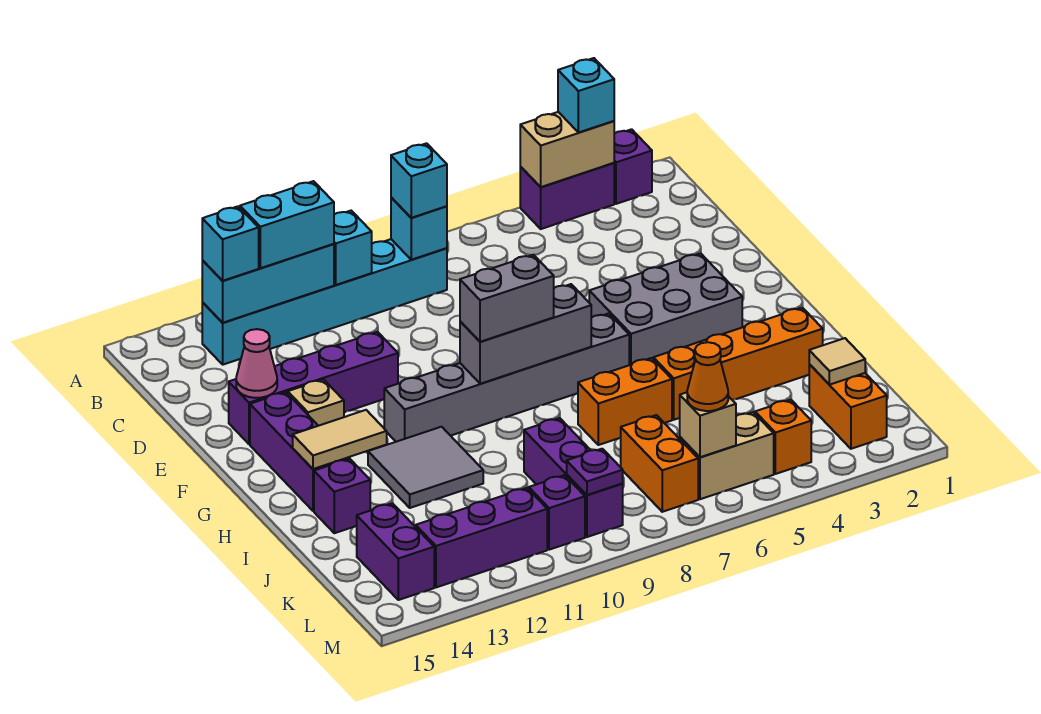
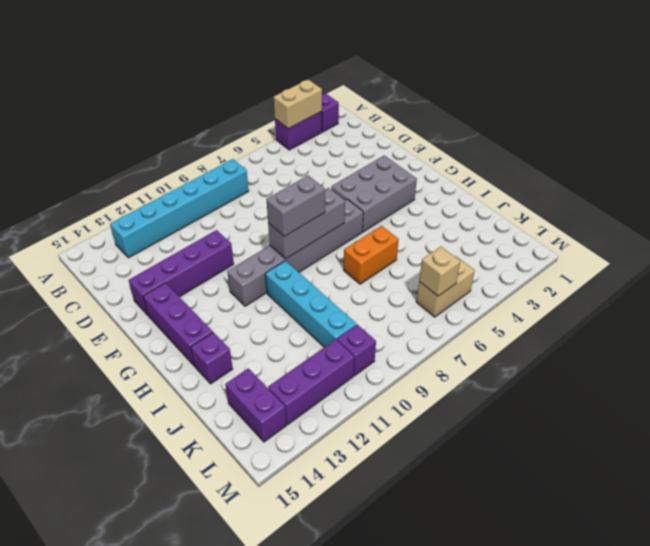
cyan brick H10:K10 level 1 -> none
none -> tan brick F13 level 1
none -> grey tile H11:I12 level 1
none -> orange brick I2:I5 level 1
none -> purple brick J9:L9 level 1

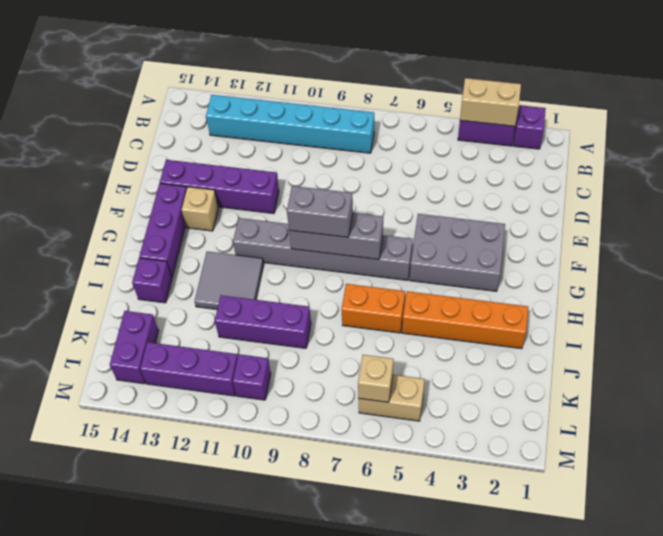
purple brick J9:J11 level 1 -> purple brick J9:L9 level 1
none -> orange brick K2:L2 level 1
none -> orange brick K7:L7 level 1
none -> orange brick L4 level 1
none -> cyan brick B8 level 2

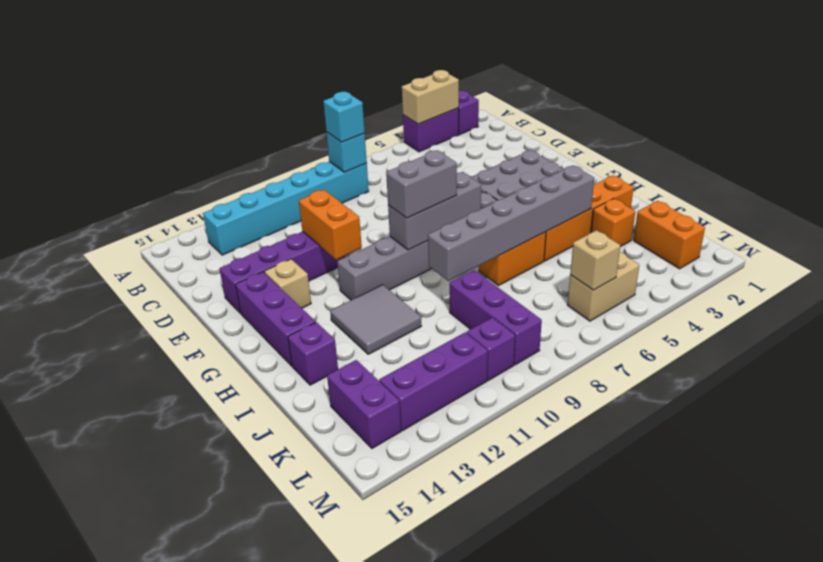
orange brick E11:F11 level 2 -> orange brick K7:L7 level 1
grey brick I4:I9 level 2 -> none
orange brick J3 level 1 -> orange brick L4 level 1
none -> cyan brick B10 level 2
none -> cyan brick B11:B13 level 2
none -> pink cone E14 level 2
none -> tan tile H13:H14 level 2

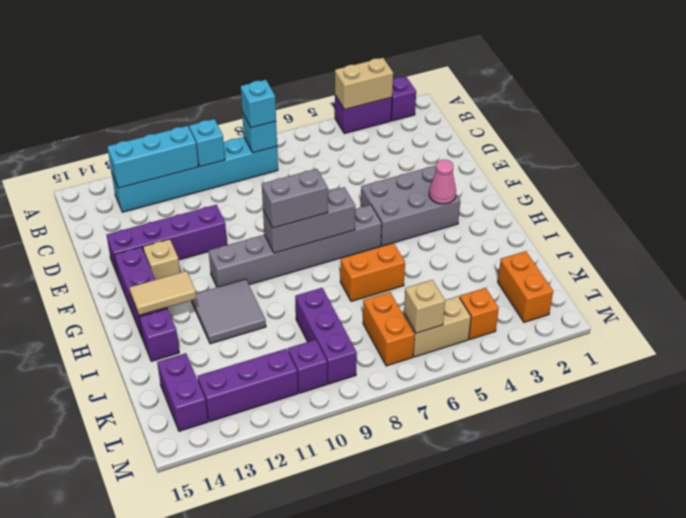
pink cone G3 level 2 -> pink cone E14 level 2
none -> orange brick I2:I5 level 1
none -> tan tile K2 level 2
none -> purple plate L9 level 2
none -> cyan brick A3 level 3

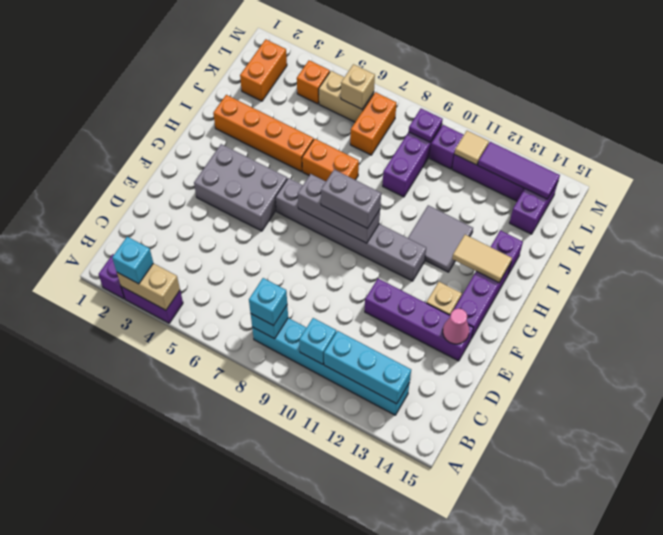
tan tile L11 level 2 -> tan tile K2 level 2
purple tile L12:L14 level 2 -> none
none -> cyan brick B11:B12 level 3
none -> cyan brick B13 level 3
none -> orange cone L6 level 3

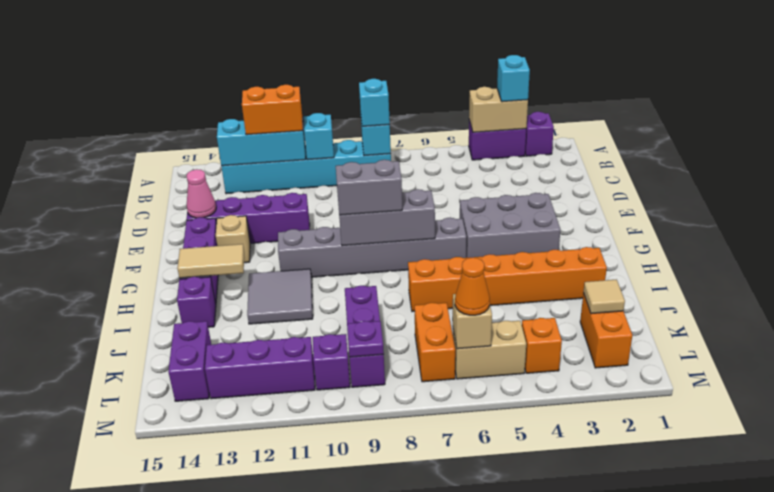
orange brick B11:B12 level 3 -> cyan brick B11:B12 level 3
none -> cyan brick B13 level 3

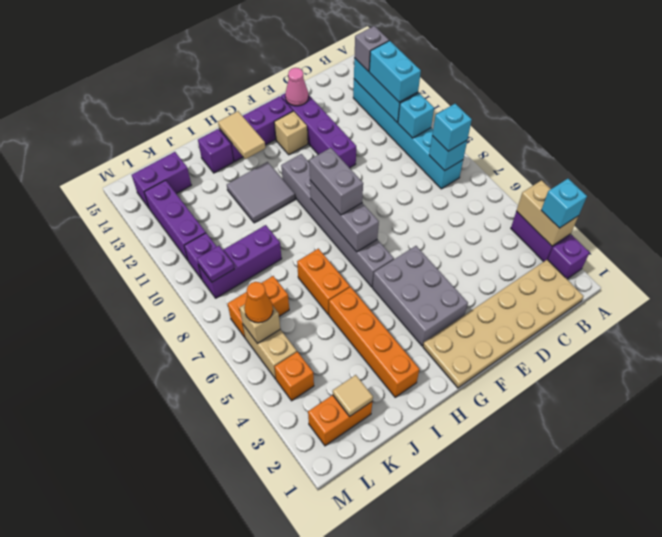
tan plate B1:G2 level 1 -> none
grey brick B13 level 3 -> cyan brick B13 level 3

